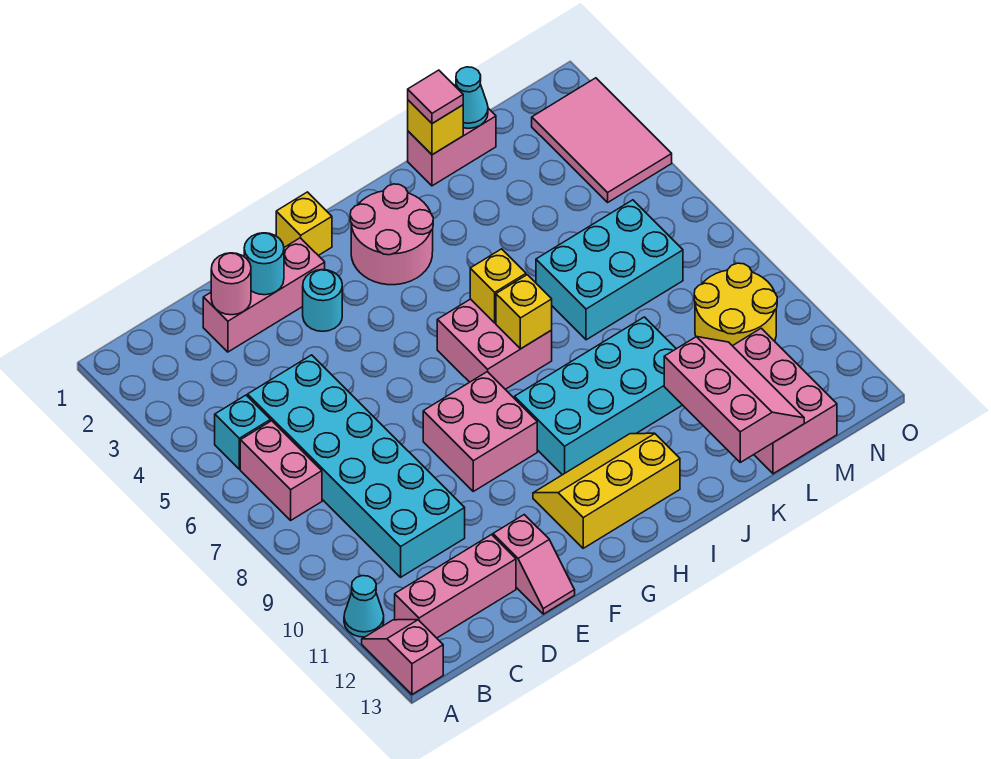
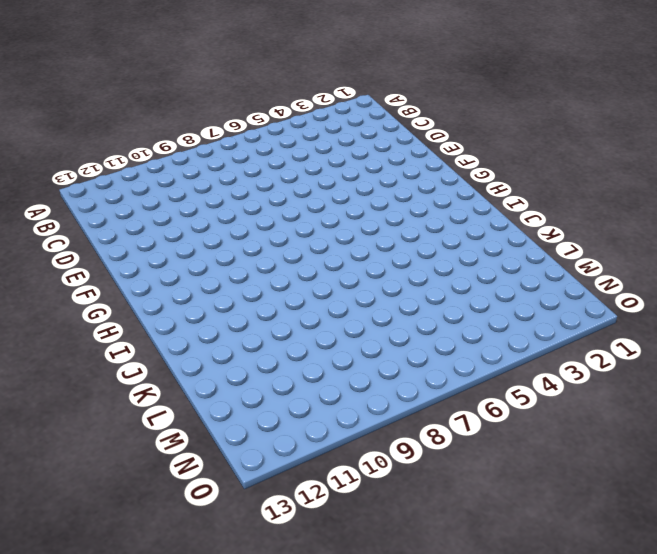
none -> cyan cone A11 level 1
none -> pink slope A12:A13 level 1 top 13
none -> cyan brick B5 level 1

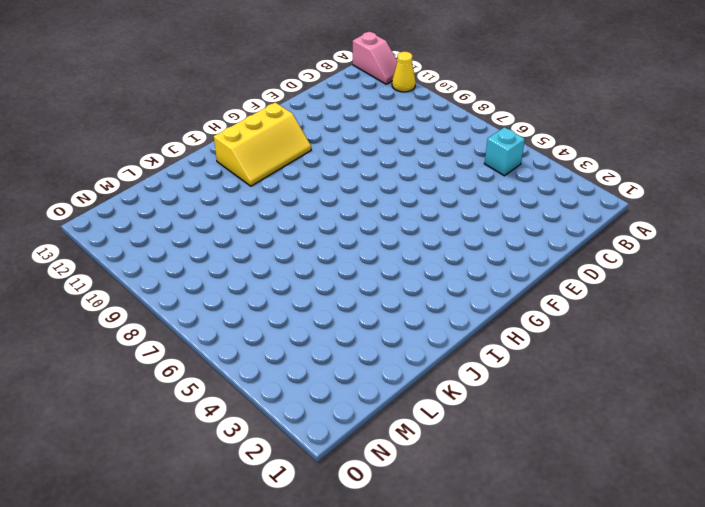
yellow cone A11 level 1 -> cyan cone A11 level 1
none -> pink brick B6:B7 level 1
none -> pink brick B12:D12 level 1
none -> cyan brick C5:D10 level 1

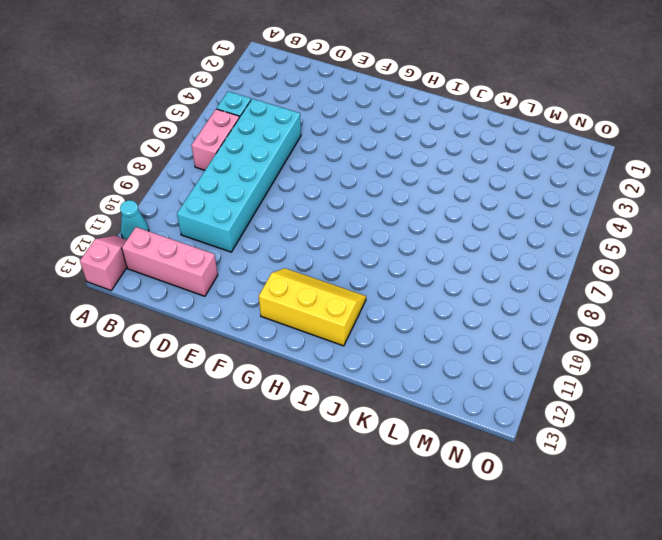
none -> pink brick D2:F2 level 1
none -> pink slope E12:E13 level 1 top 12
none -> cyan round brick F3 level 1

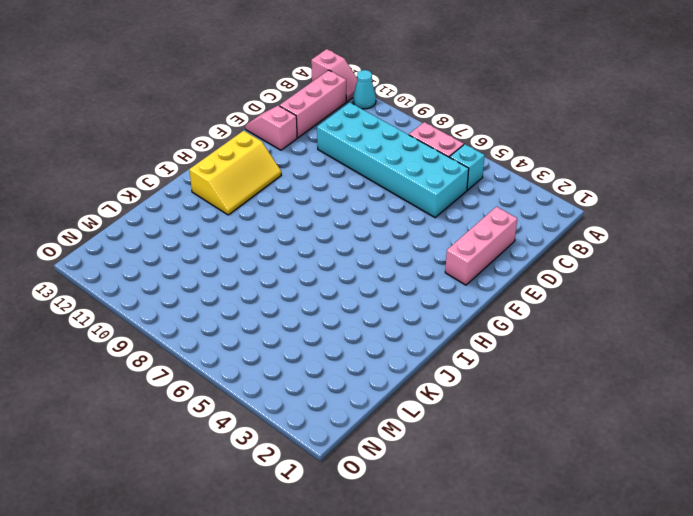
none -> cyan round brick F3 level 1
none -> pink brick F8:G9 level 1
none -> yellow brick G1 level 1

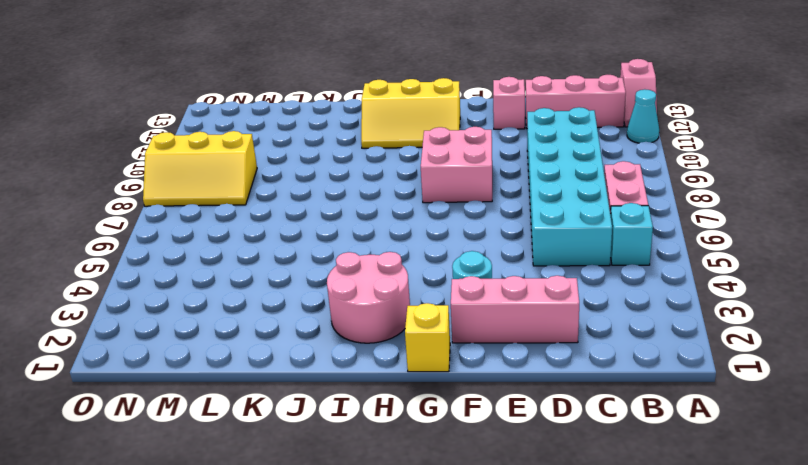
yellow slope M8:O9 level 1 top 9 -> yellow round brick M9:N10 level 1
none -> pink brick H6:I7 level 1
none -> cyan brick H9:K10 level 1
none -> pink brick K1:L1 level 1

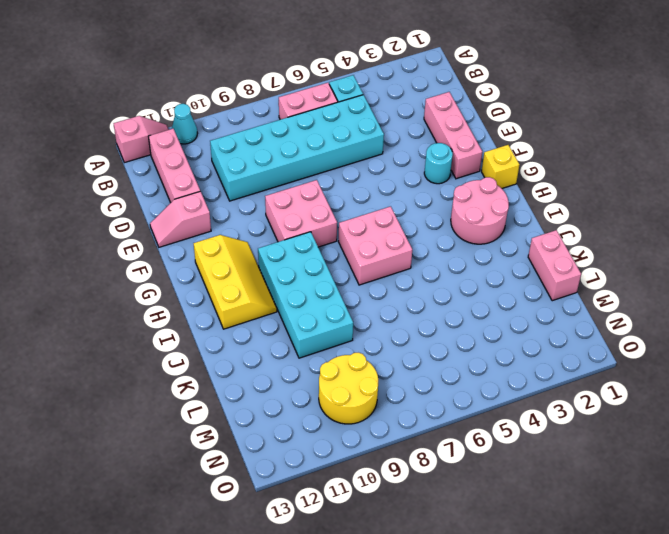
none -> cyan brick K6:M7 level 1
none -> pink brick L11:M13 level 1
none -> pink tile N2:O4 level 1

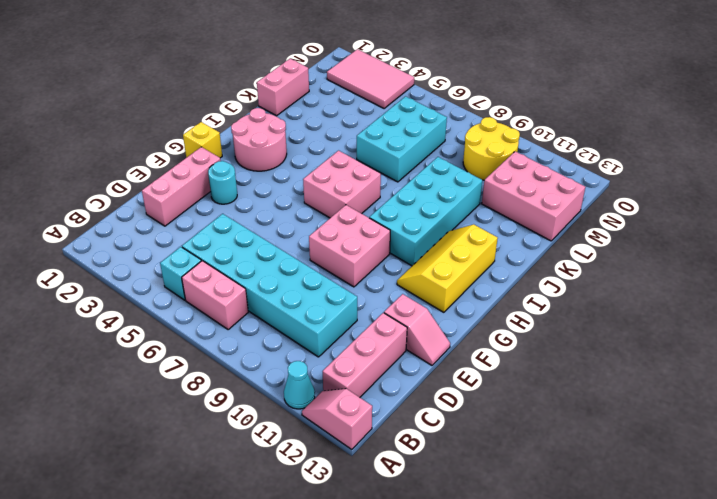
none -> pink round brick D2 level 2
none -> cyan round brick E2 level 2
none -> yellow brick I6 level 2

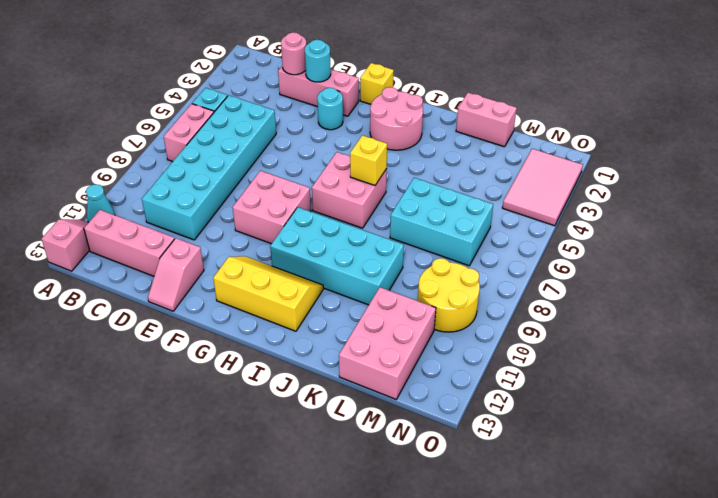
none -> yellow brick I7 level 2
none -> yellow brick K1 level 2
none -> pink slope K11:L13 level 2 top K

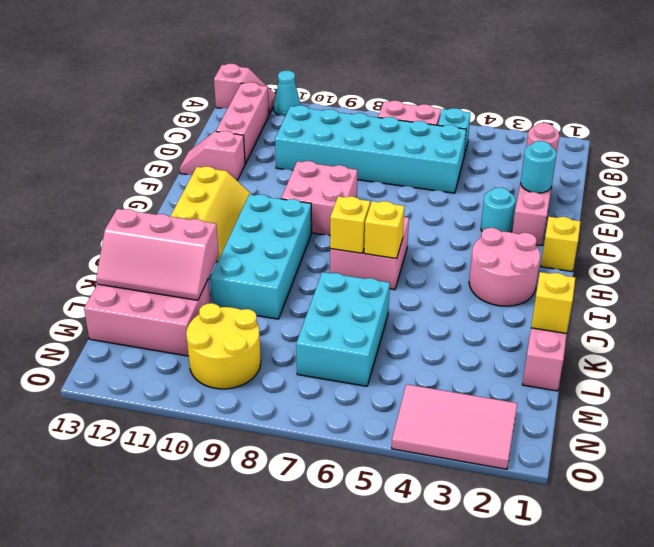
none -> cyan cone L1 level 2
none -> pink tile K1 level 3

